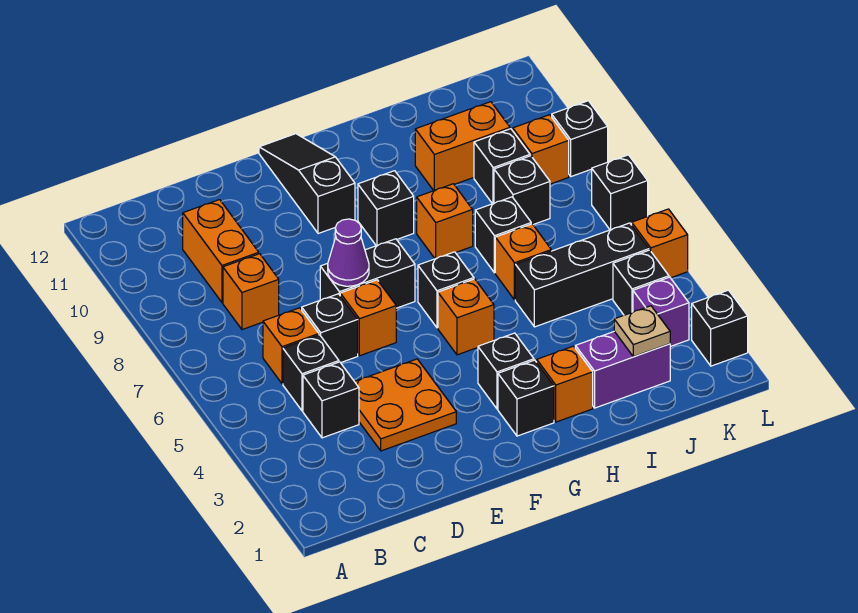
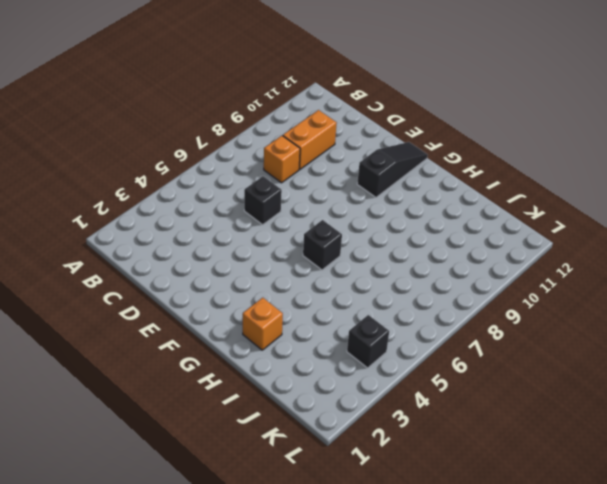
none -> black brick C4 level 1
none -> black brick C5 level 1
none -> orange brick C6 level 1
none -> orange plate D3:E4 level 1

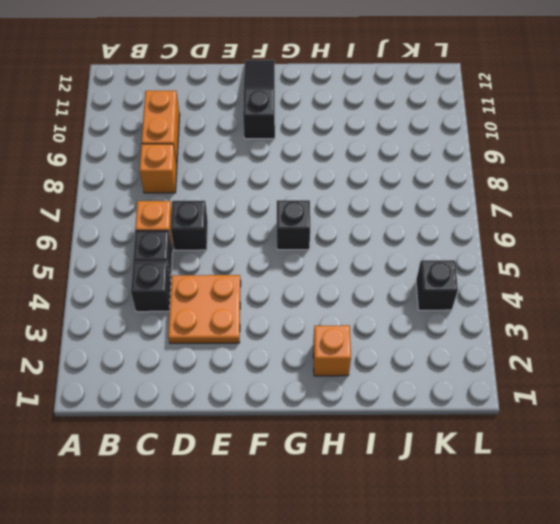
none -> orange brick E6 level 1
none -> black brick E7:F7 level 1
none -> black brick G2 level 1
none -> black brick G3 level 1

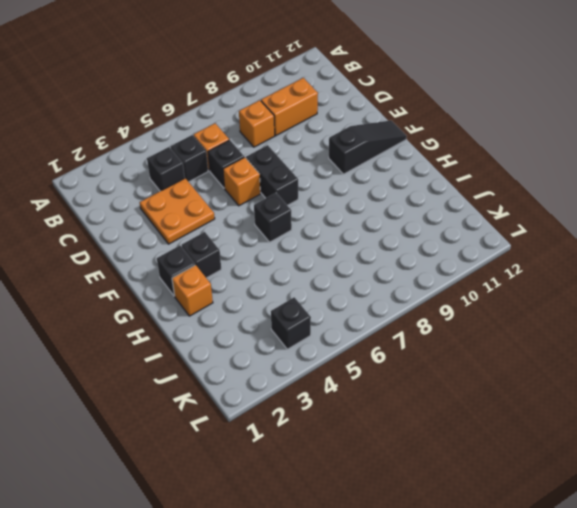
none -> orange brick G5 level 1
none -> black brick G9 level 1
none -> orange brick H8 level 1
none -> purple brick I2:J2 level 1

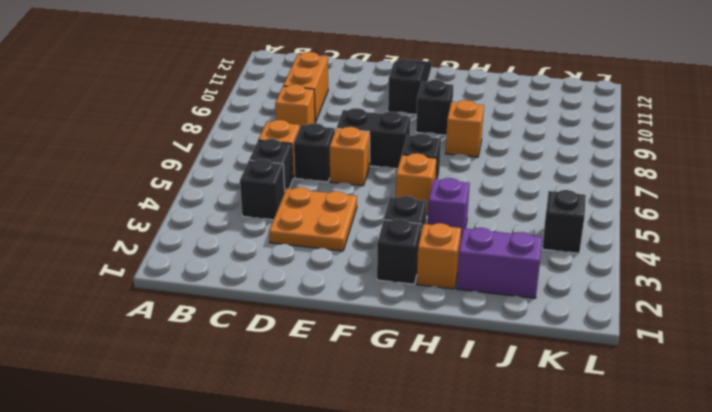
purple brick H4 level 1 -> purple brick K3 level 1
none -> black brick I5:K5 level 1
none -> orange brick I6 level 1
none -> black brick I7 level 1
none -> orange brick I10:J10 level 1

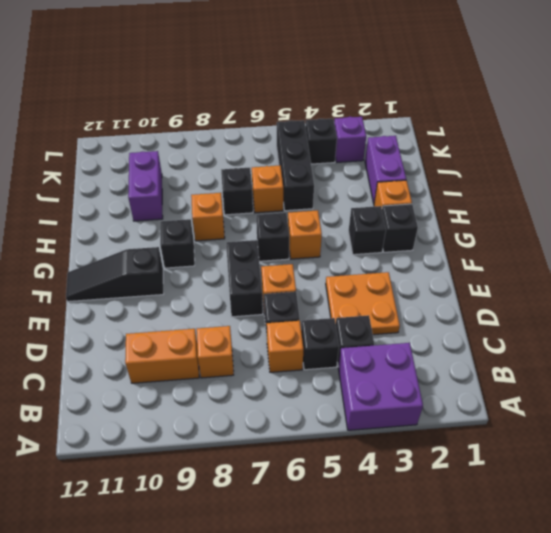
purple brick A3:B4 level 1 -> none
purple brick I10:J10 level 1 -> orange brick I10:J10 level 1
none -> black brick J8 level 1
none -> black brick J9 level 1
none -> orange brick K9 level 1
none -> black brick L2 level 1

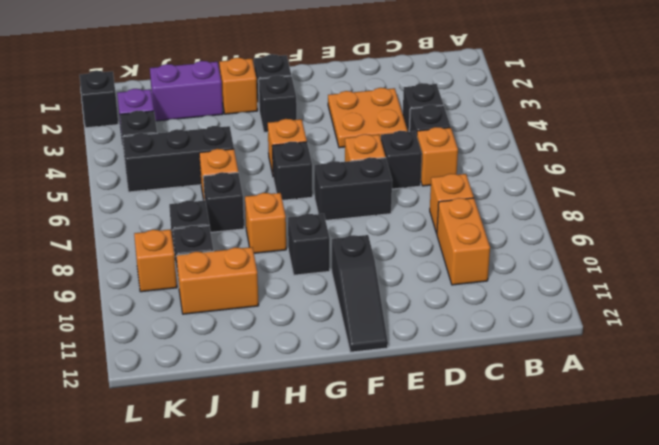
none -> orange brick L5 level 1
none -> black brick L7 level 1
none -> black brick L9 level 1
none -> purple cone E7 level 2

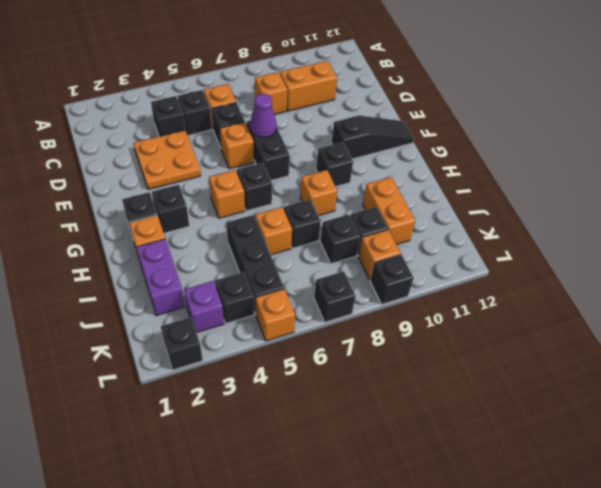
none -> tan plate J2 level 2

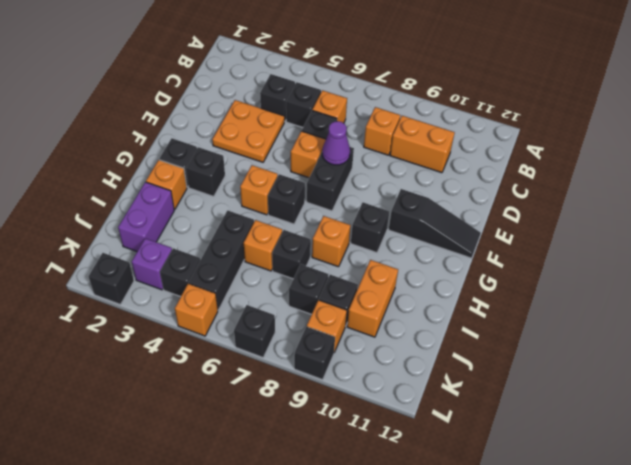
none -> tan plate J2 level 2

